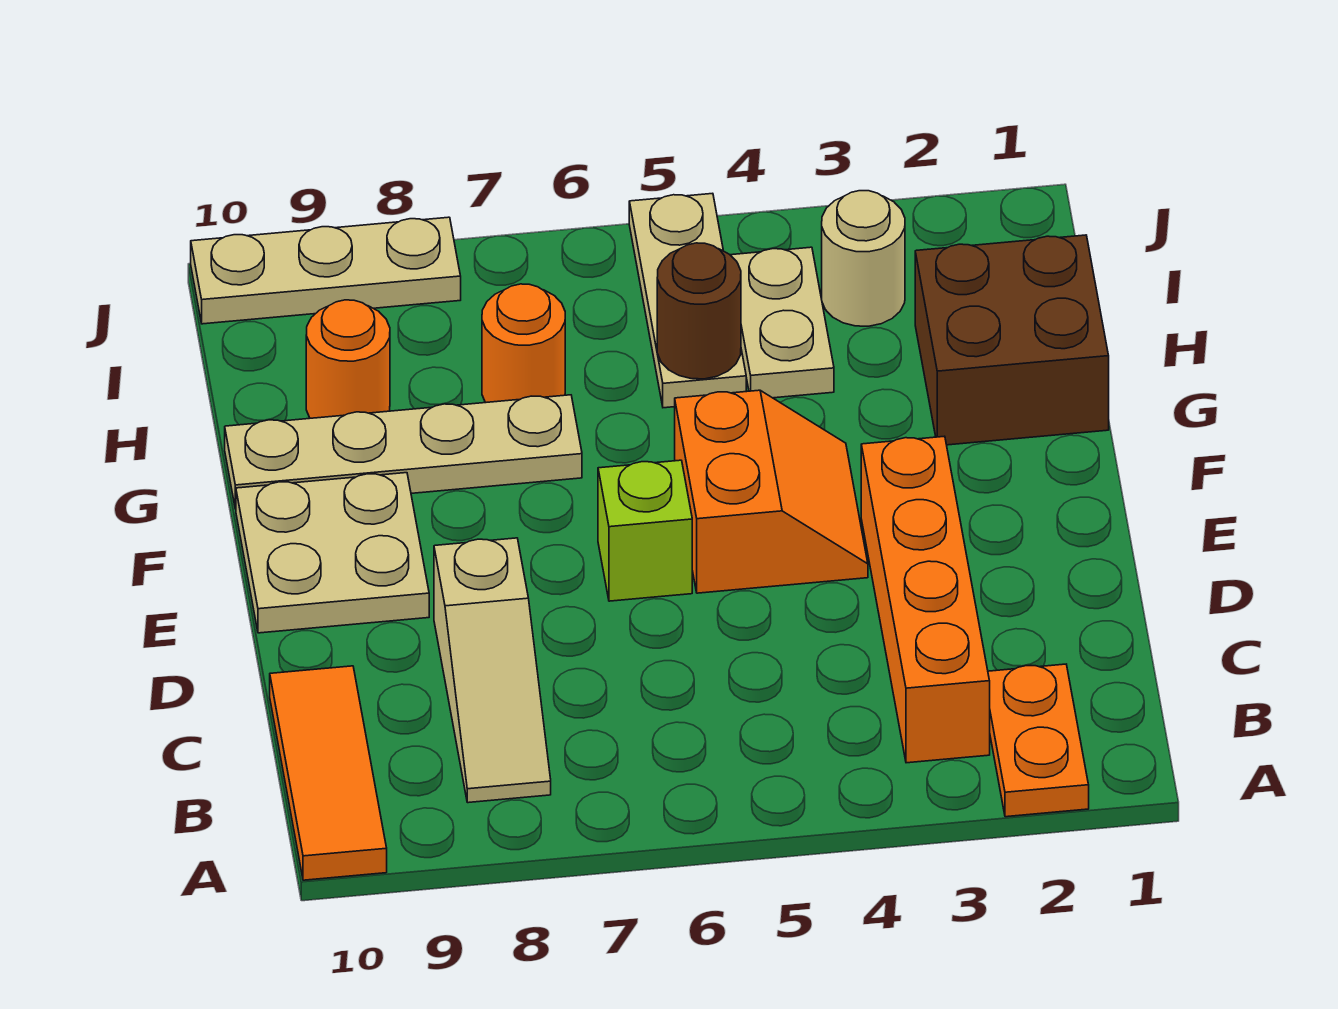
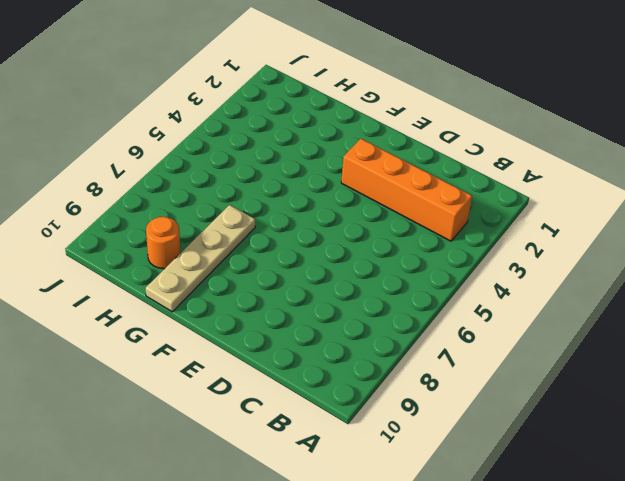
none -> orange plate A2:B2 level 1
none -> orange tile A10:C10 level 1
none -> tan slope B8:D8 level 1 top D

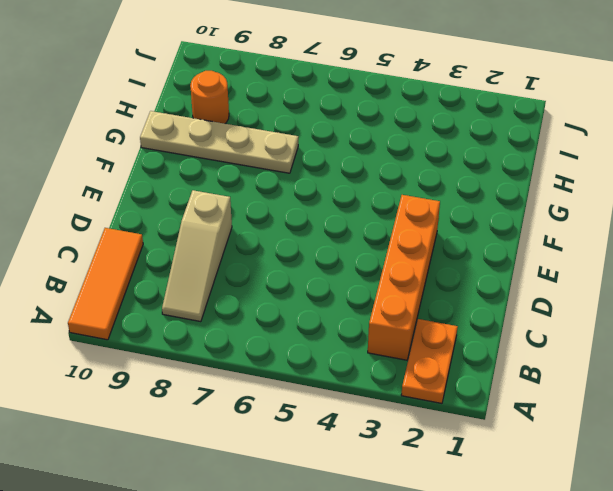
none -> orange slope E4:F5 level 1 top 5
none -> lime brick E6 level 1
none -> tan plate E9:F10 level 1

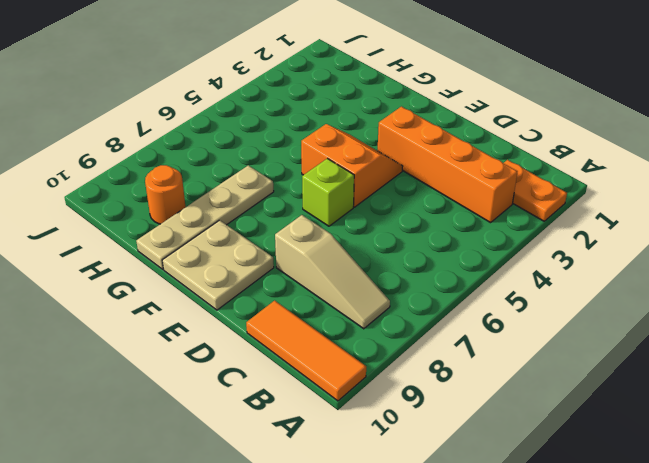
none -> brown brick G1:H2 level 1
none -> tan plate H4:I4 level 1
none -> tan plate H5:J5 level 1

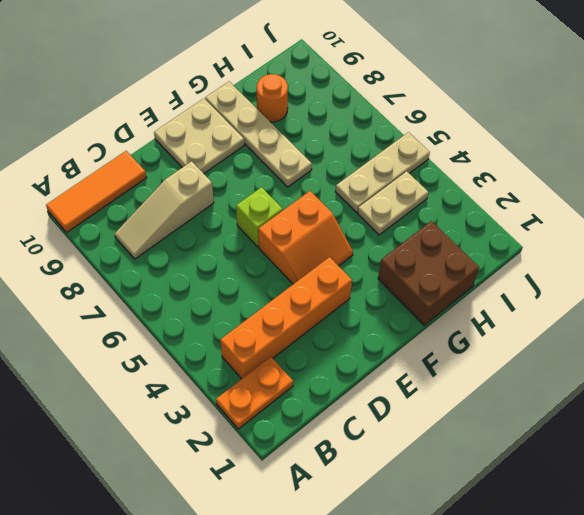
none -> orange round brick H7 level 1
none -> tan round brick I3 level 1
none -> tan plate J8:J10 level 1

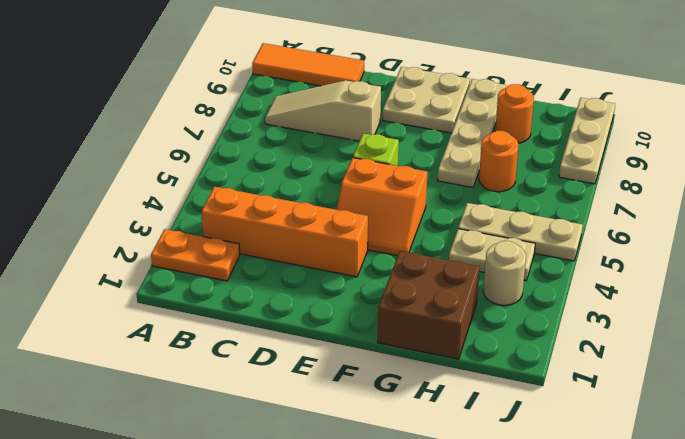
none -> brown round brick H5 level 2

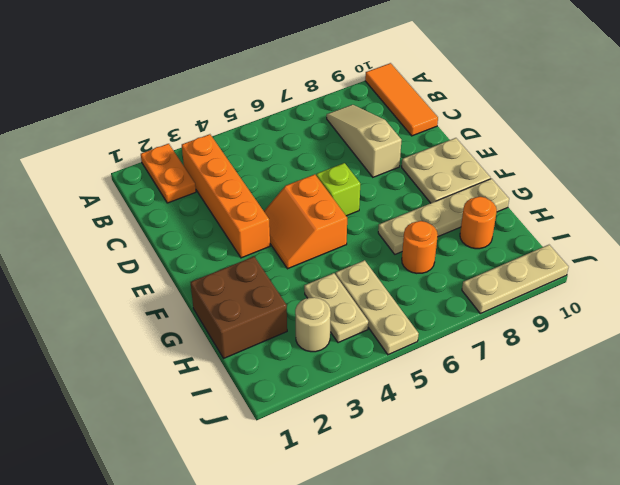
none -> brown round brick H5 level 2

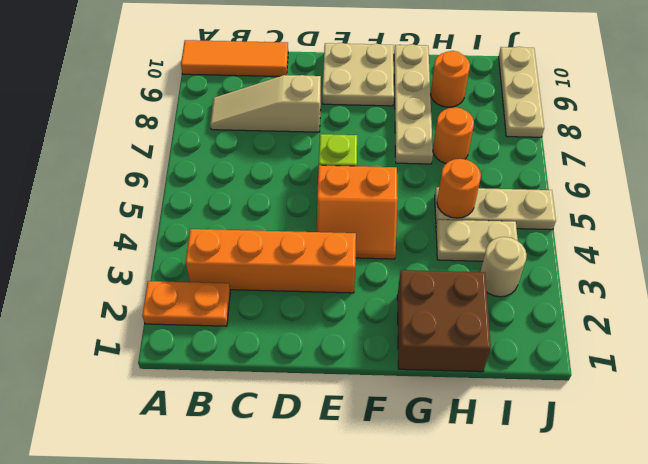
orange round brick H5 level 2 -> brown round brick H5 level 2

